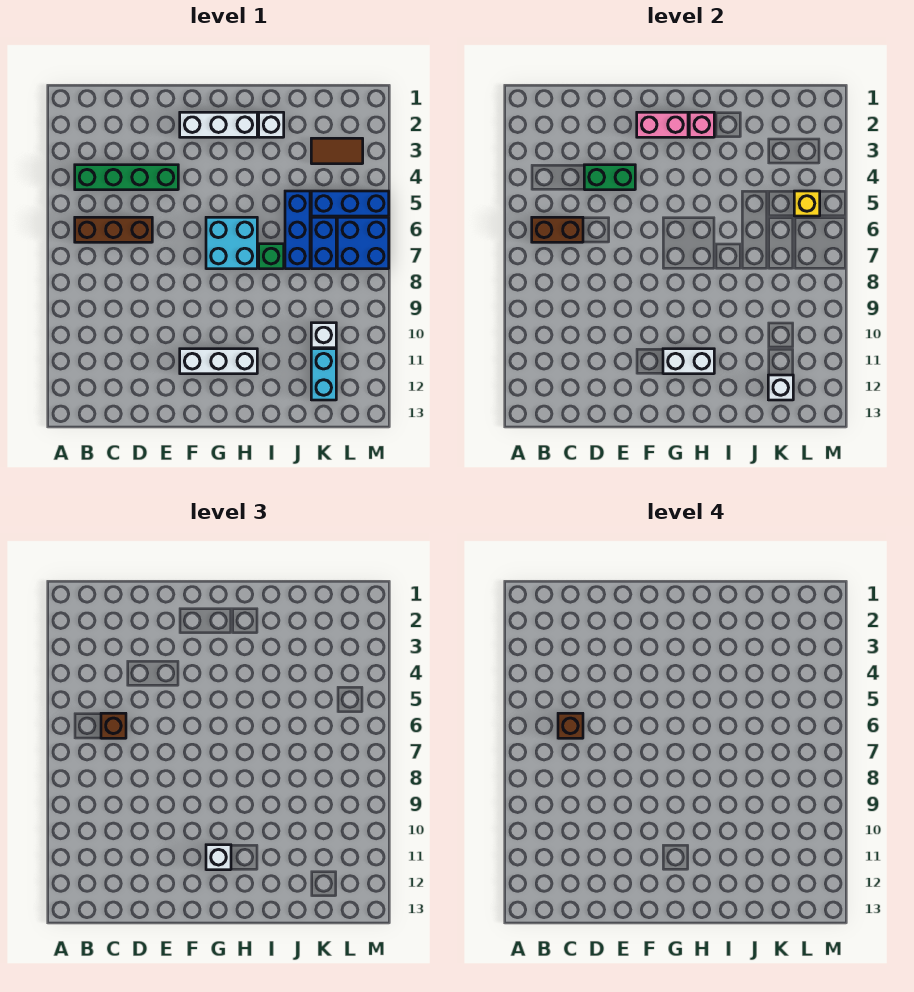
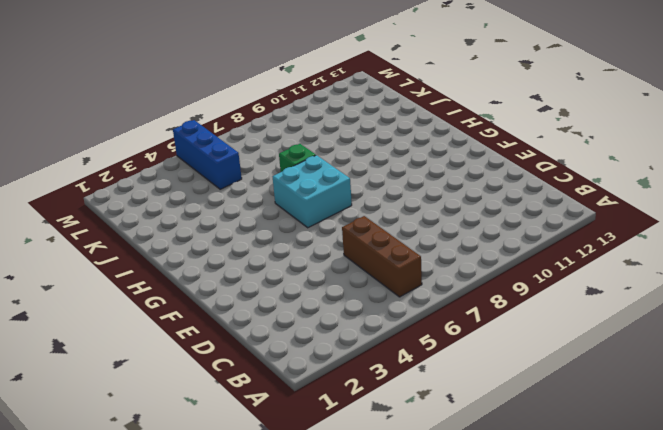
none -> green brick B4:E4 level 1
none -> white brick F2:H2 level 1
none -> white brick F11:H11 level 1

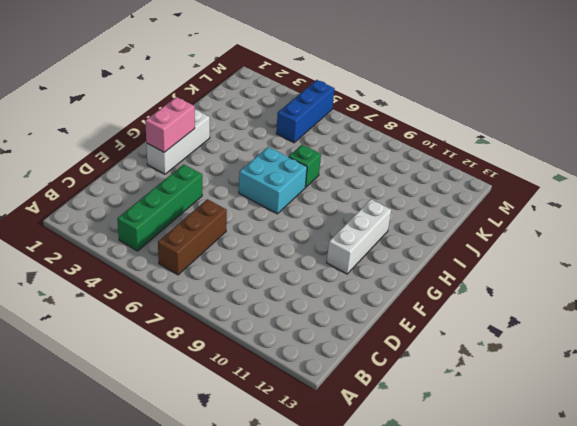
none -> white brick I2 level 1
none -> blue brick J5:J7 level 1
none -> brown tile K3:L3 level 1

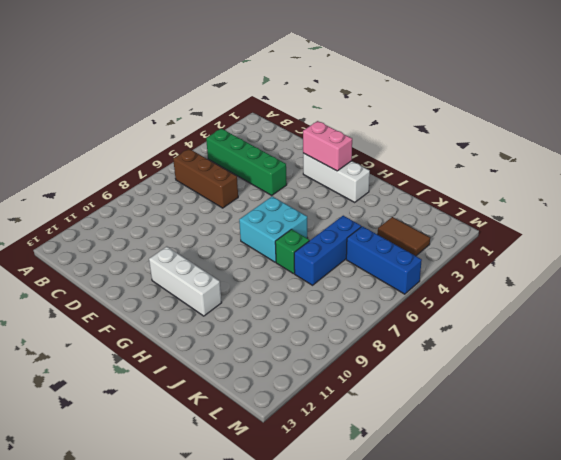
none -> white brick I2 level 1
none -> blue brick K6:K7 level 1
none -> white brick K10 level 1

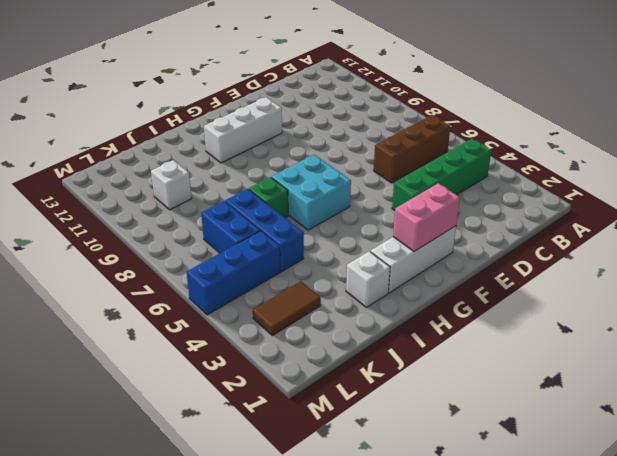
none -> cyan brick K11:K12 level 1
none -> blue brick L6:M7 level 1
none -> brown brick B6:C6 level 2

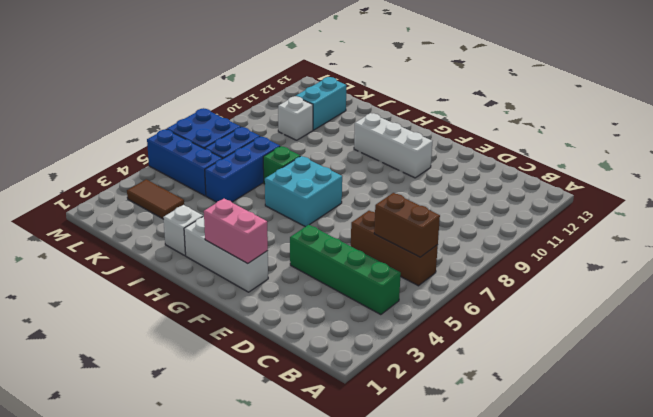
none -> green brick D4:E4 level 2
none -> white brick G11:H11 level 2
none -> pink brick H2 level 2

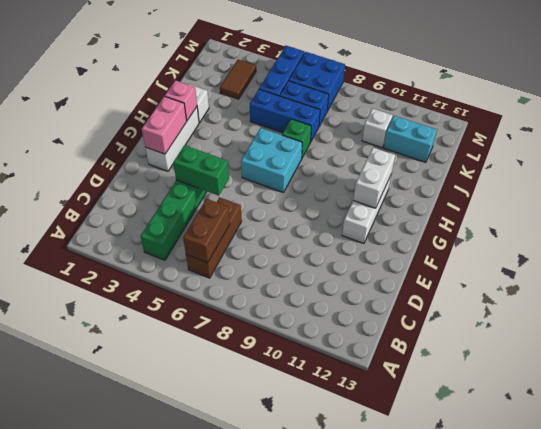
green brick E4:E5 level 2 -> green brick D4:E4 level 2
none -> white brick K12 level 2
none -> yellow brick L5 level 2
none -> brown brick C6 level 3

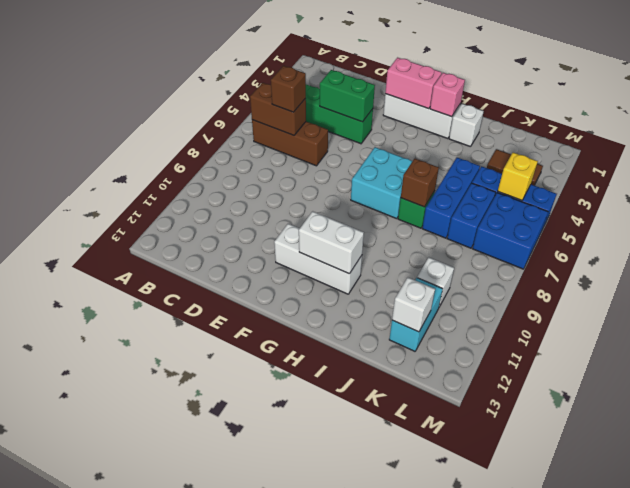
brown brick I7 level 2 -> brown brick C6 level 4
none -> white brick G11 level 3

